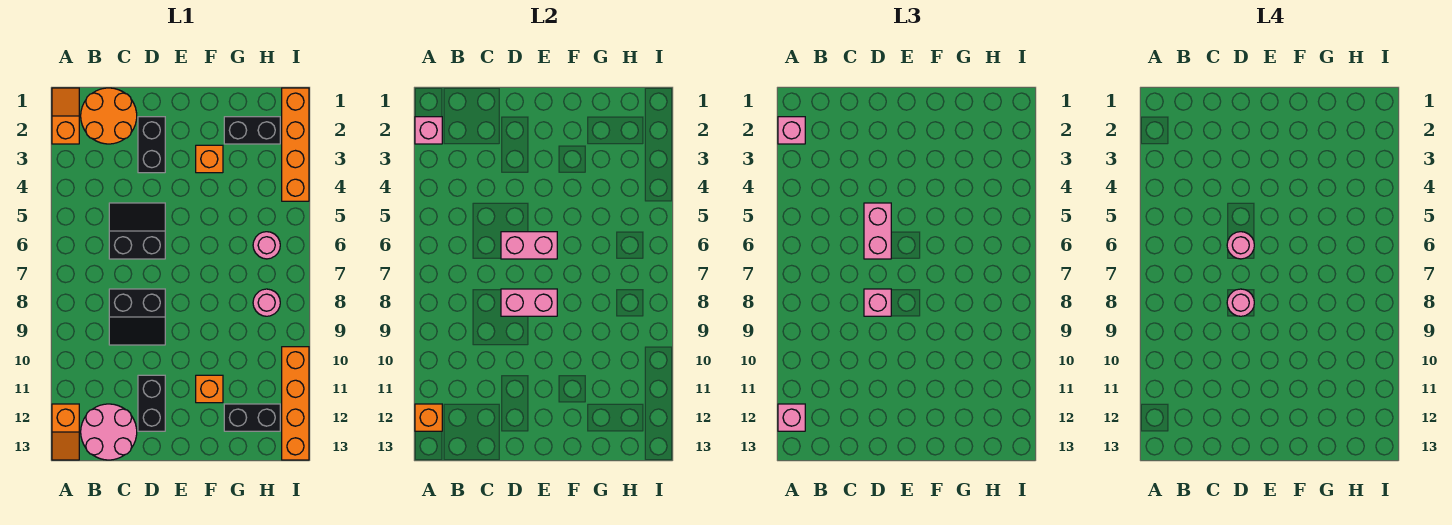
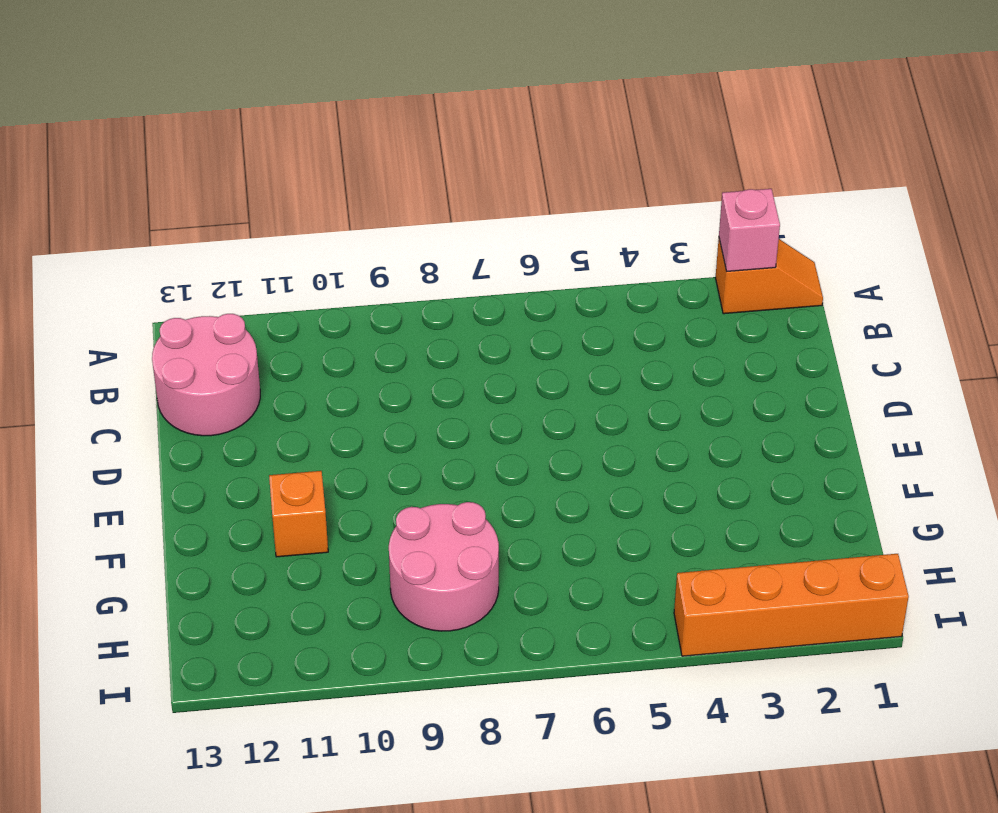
pink round brick G8:H9 level 1 -> pink round brick H8 level 1
none -> orange slope A12:A13 level 1 top 12
none -> orange round brick B1:C2 level 1
none -> black slope C5:D6 level 1 top 6

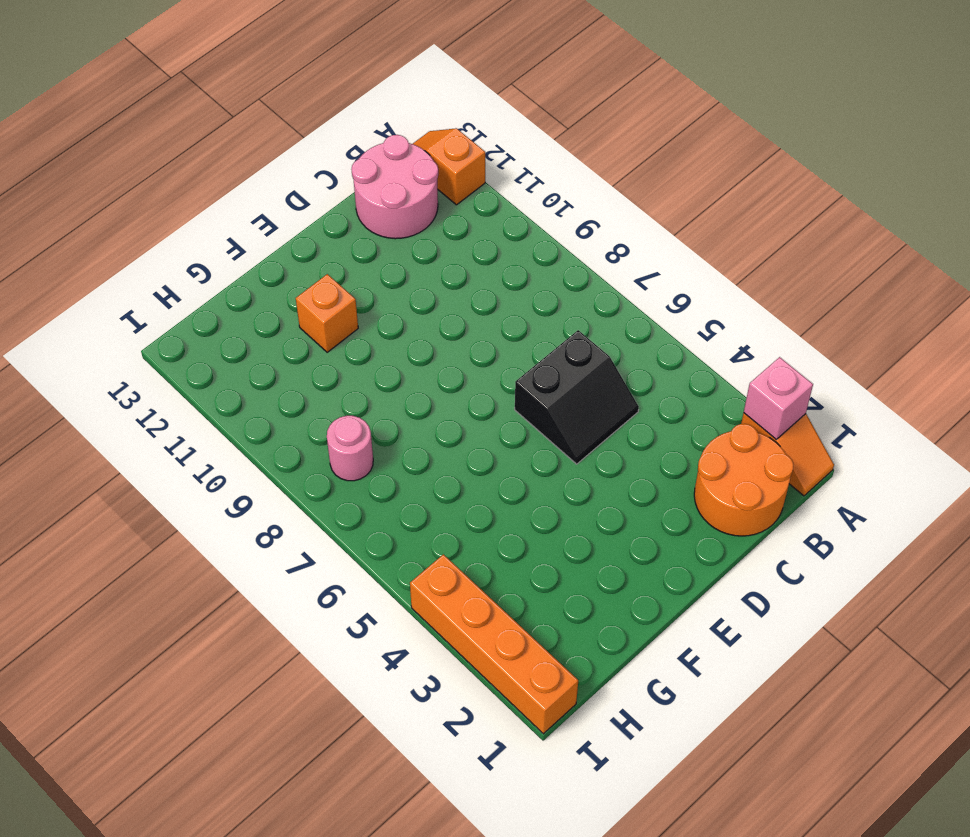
none -> black slope C8:D9 level 1 top 8
none -> black brick D2:D3 level 1
none -> black brick D11:D12 level 1

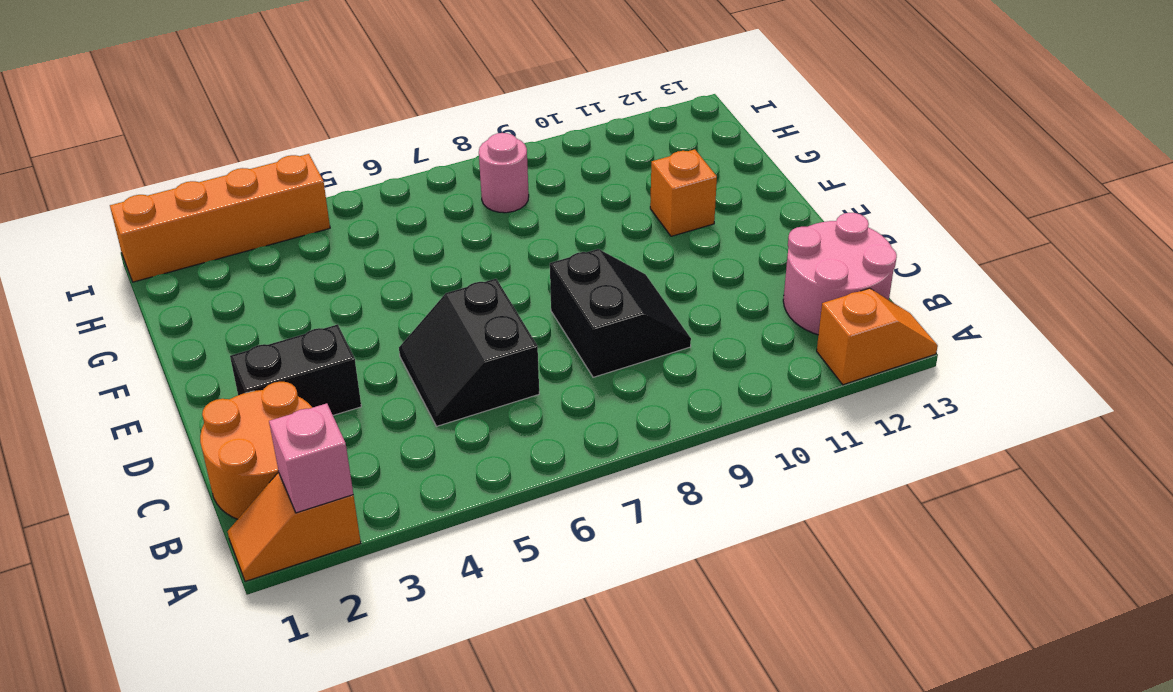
none -> black brick D11:D12 level 1
none -> orange brick F3 level 1
none -> black brick G2:H2 level 1

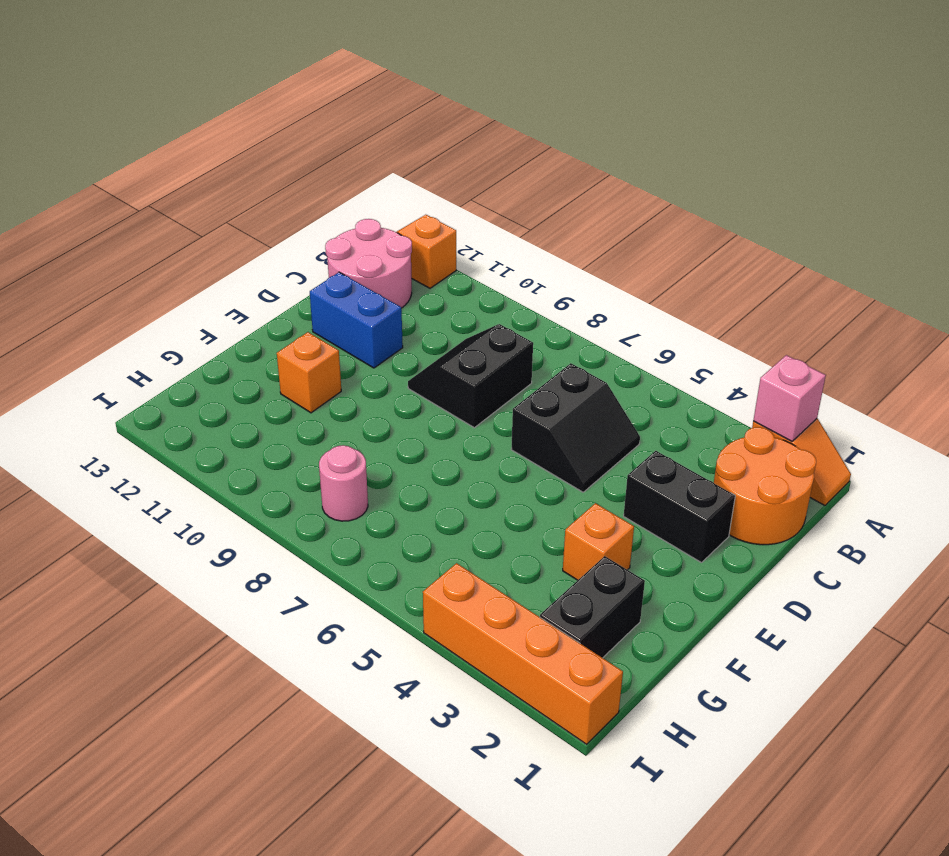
blue brick D11:D12 level 1 -> black brick D11:D12 level 1
none -> black brick G12:H12 level 1
none -> pink round brick H6 level 1
none -> orange brick I10:I13 level 1

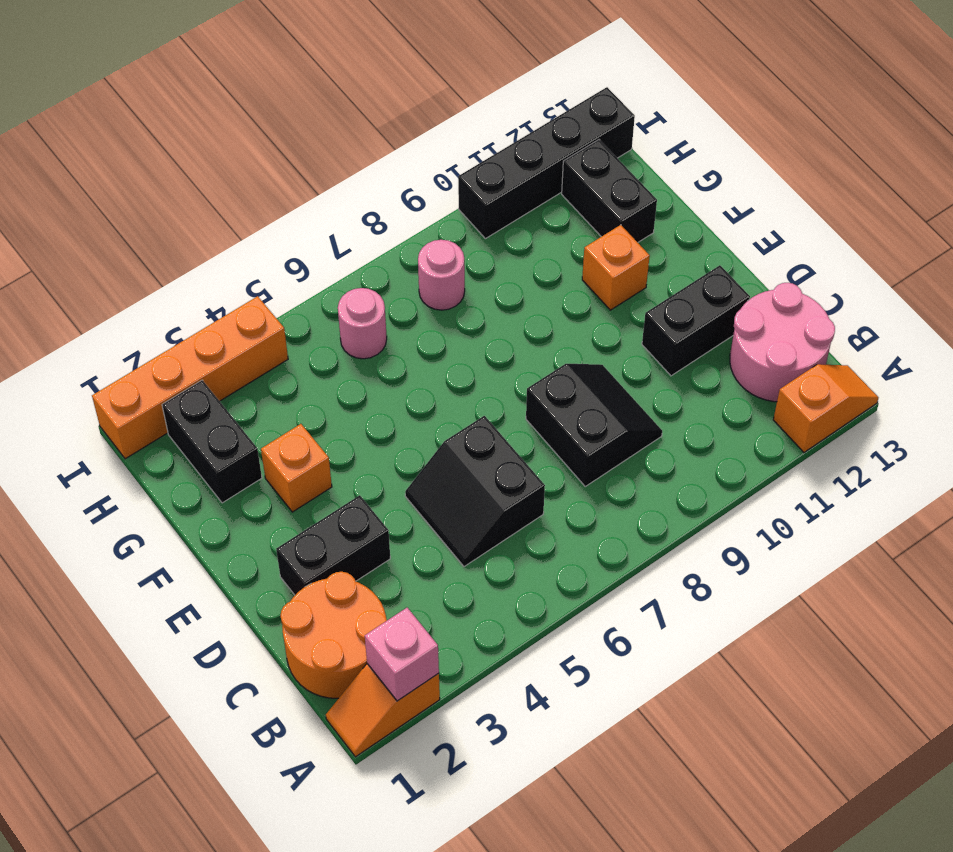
black brick I10:I13 level 1 -> orange brick I10:I13 level 1
none -> orange brick A12 level 2
none -> pink brick D6:E6 level 2
none -> pink brick D8:E8 level 2

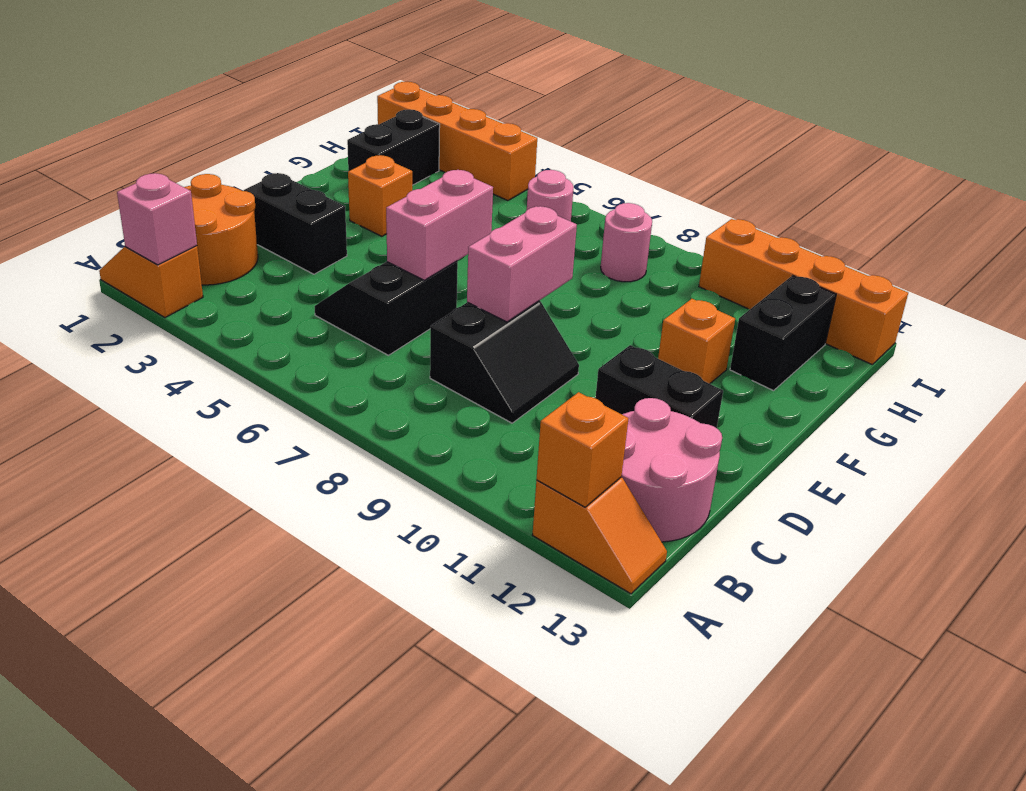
none -> pink brick A2 level 3
none -> pink brick A12 level 3
none -> pink brick D5:D6 level 3

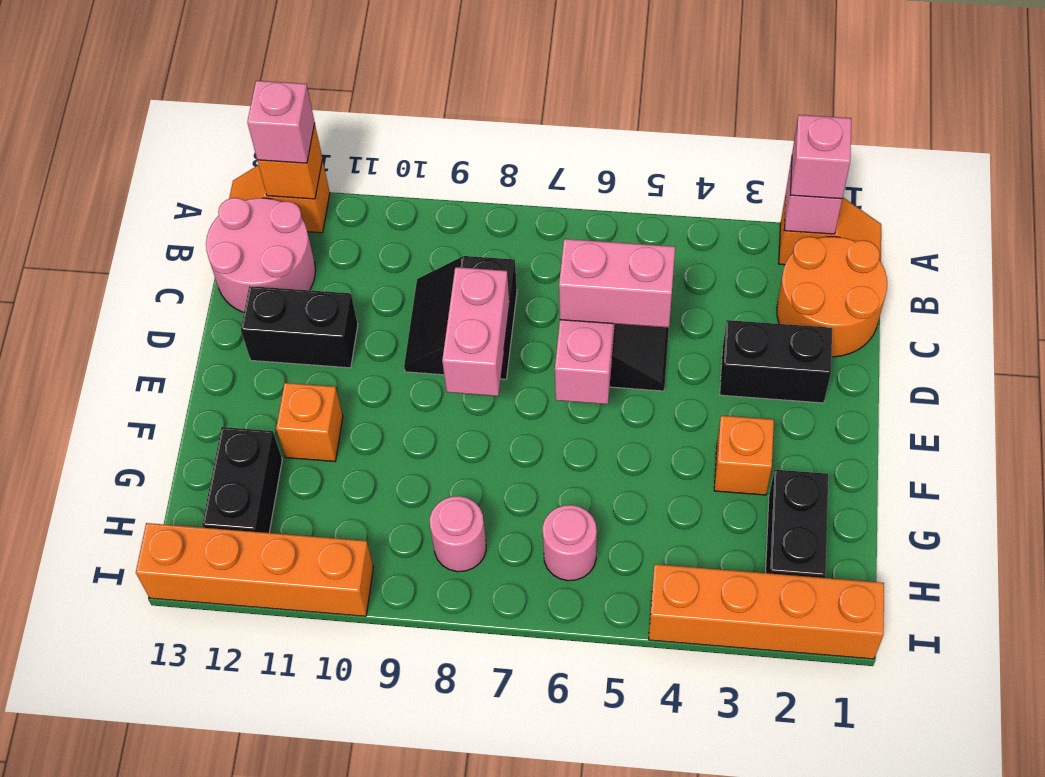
none -> pink brick D8 level 3
none -> pink round brick D6 level 4
none -> pink round brick D8 level 4

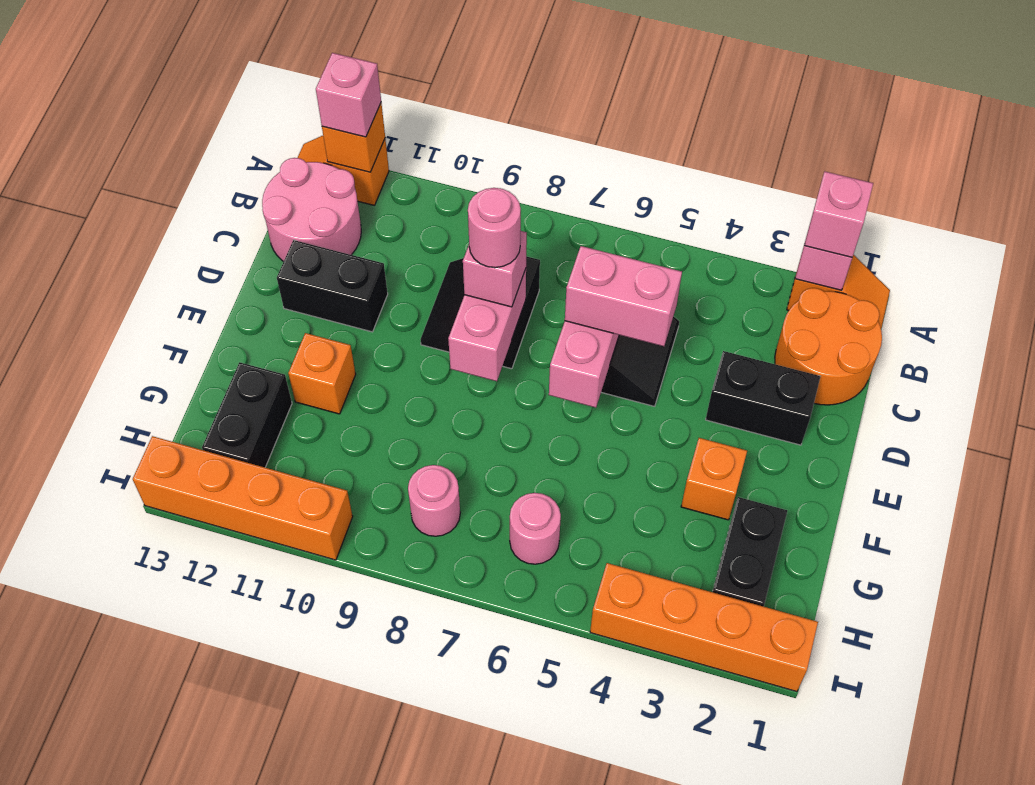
none -> pink round brick D6 level 4

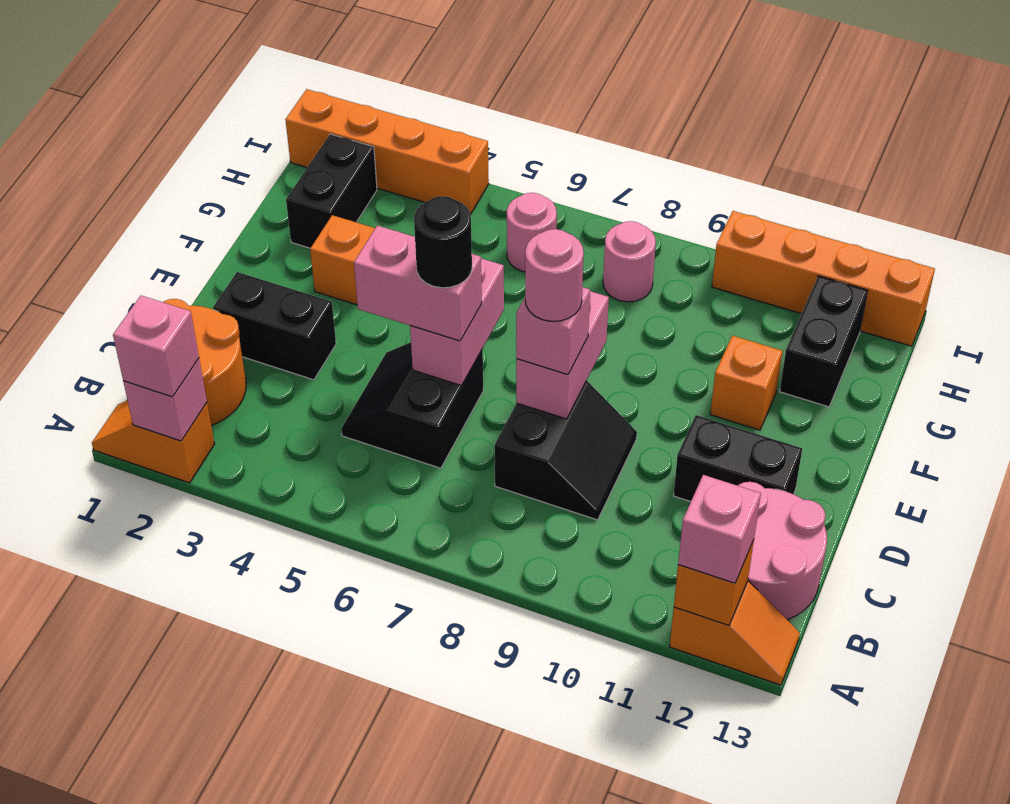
black round brick D6 level 4 -> pink round brick D6 level 4

